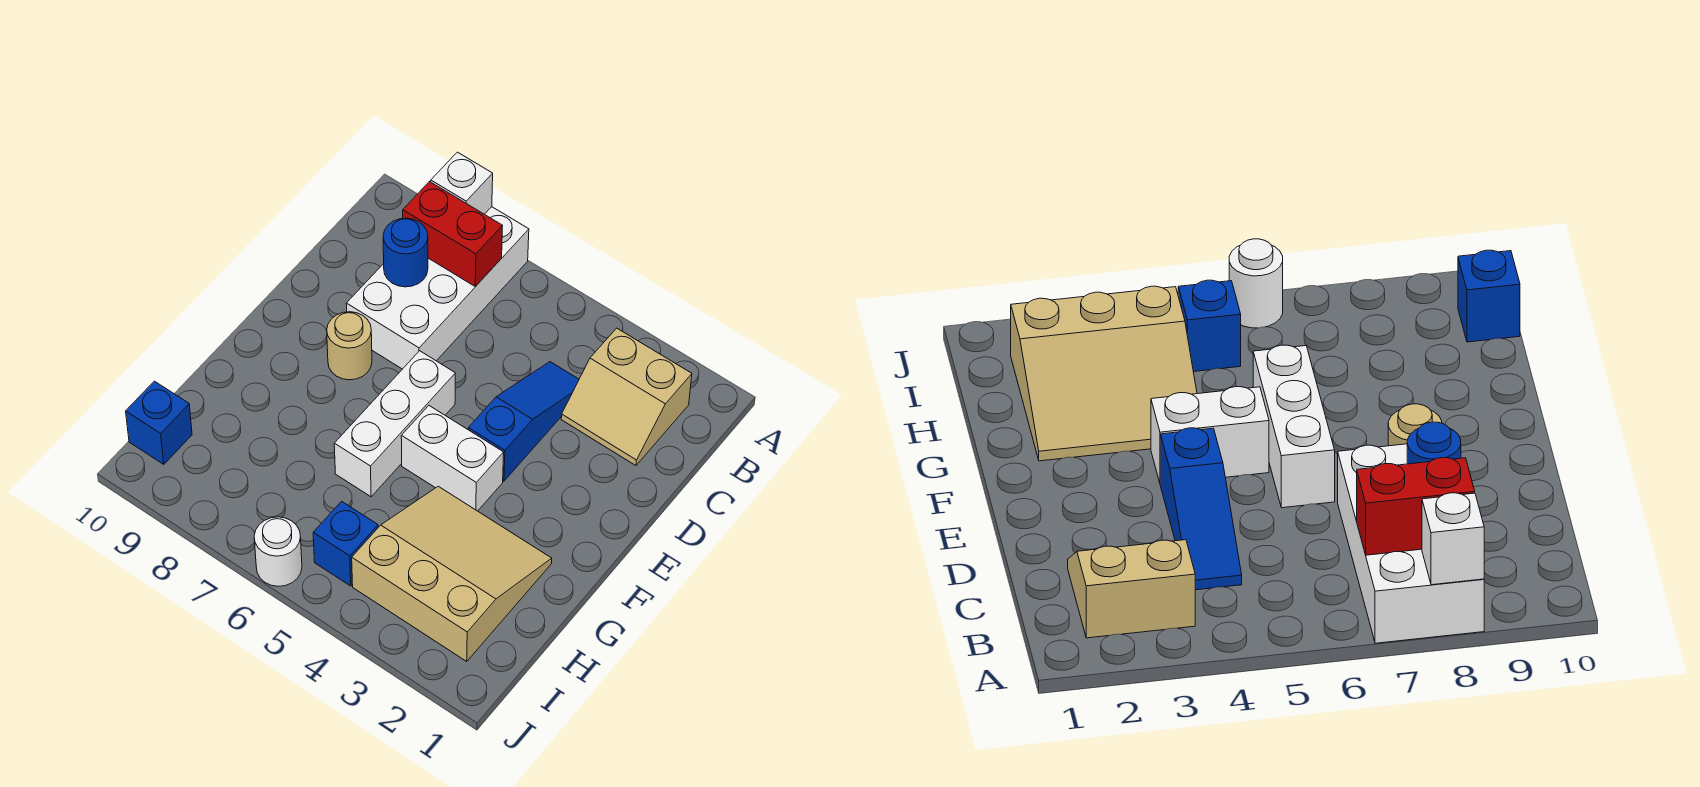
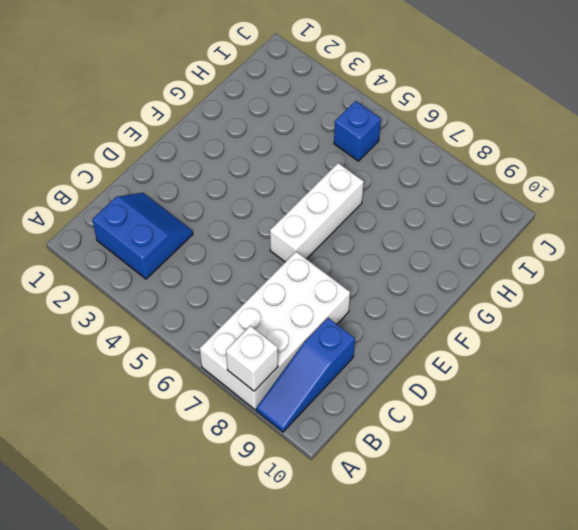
blue slope A9:C9 level 1 top C -> blue slope C4:E4 level 1 top E
blue slope B2:C3 level 1 top B -> tan slope B2:C3 level 1 top B
none -> tan round brick E8 level 1
none -> white brick F4:F5 level 1
none -> tan slope G2:I4 level 1 top I

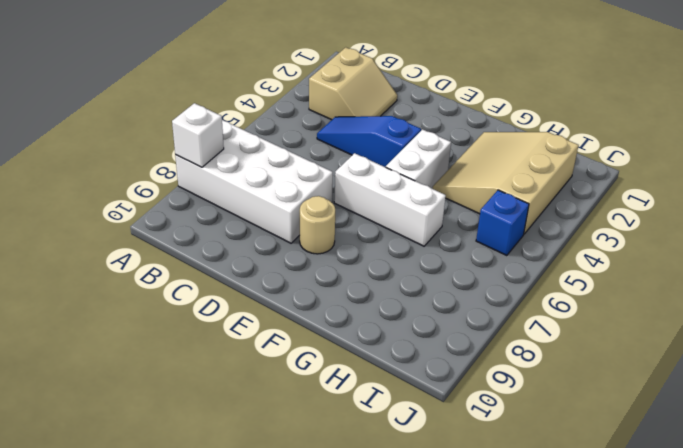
none -> blue brick I10 level 1
none -> white round brick J6 level 1
none -> red brick B7:B8 level 2

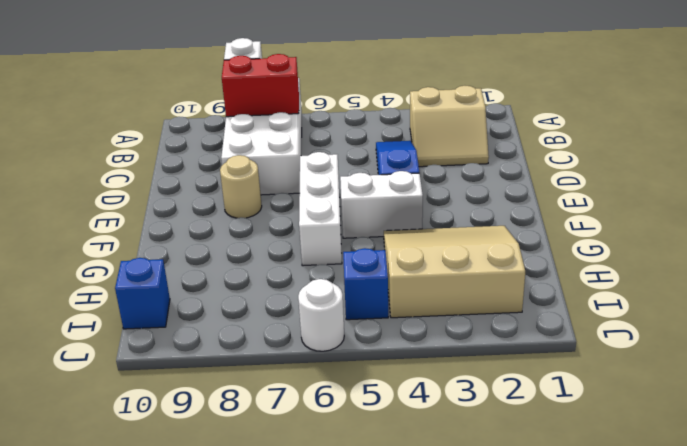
none -> blue round brick C8 level 2

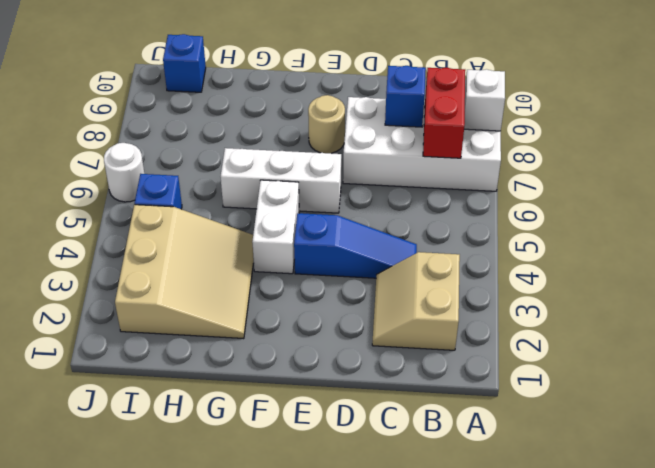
blue brick C8 level 2 -> blue round brick C8 level 2

